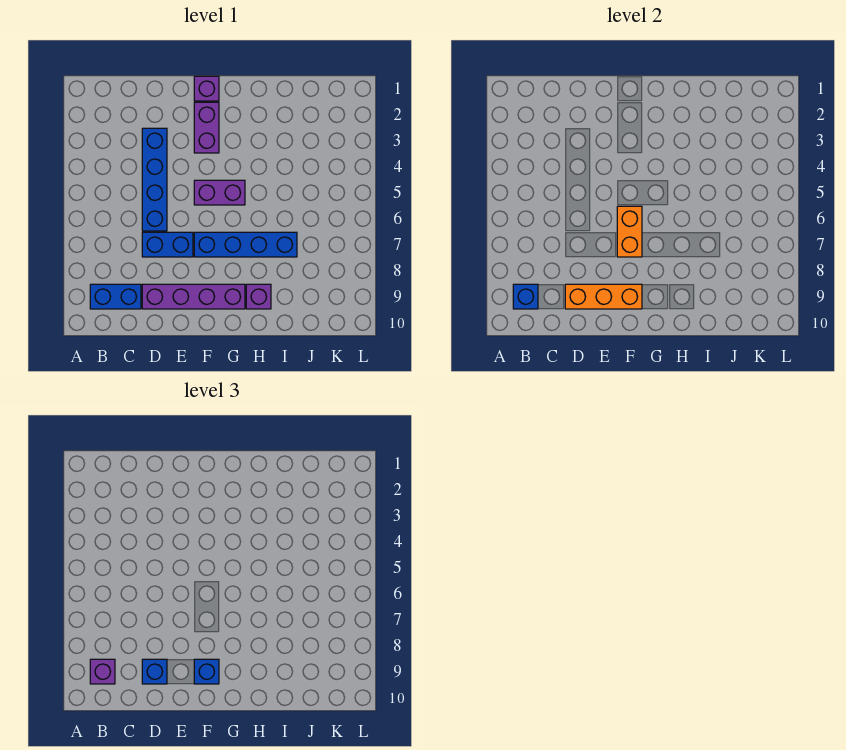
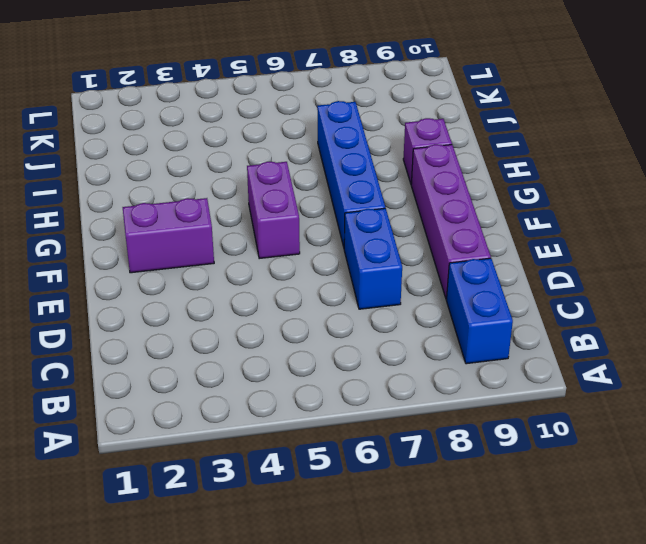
none -> blue brick D3:D6 level 1
none -> purple brick F1 level 1
none -> blue brick B9 level 2

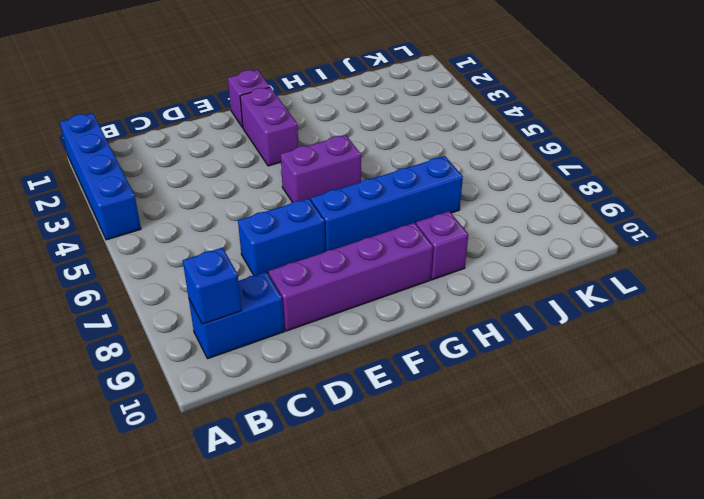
blue brick A1:A4 level 1 -> blue brick D3:D6 level 1
none -> orange brick D9:F9 level 2
none -> orange brick F6:F7 level 2
none -> purple brick B9 level 3

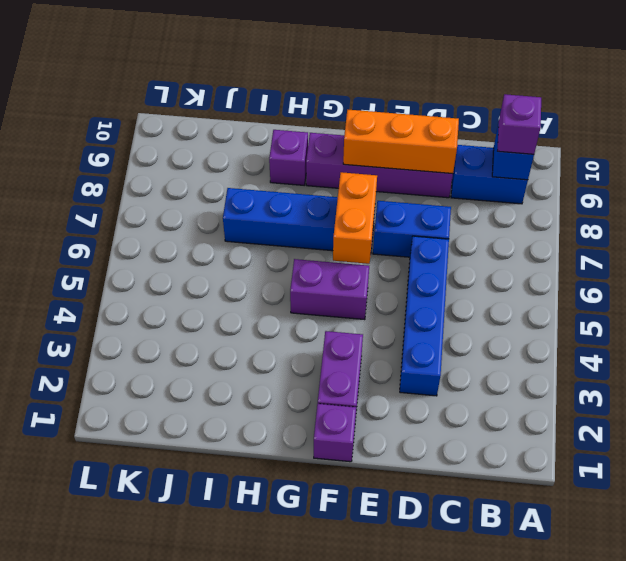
none -> blue brick D9 level 3
none -> blue brick F9 level 3

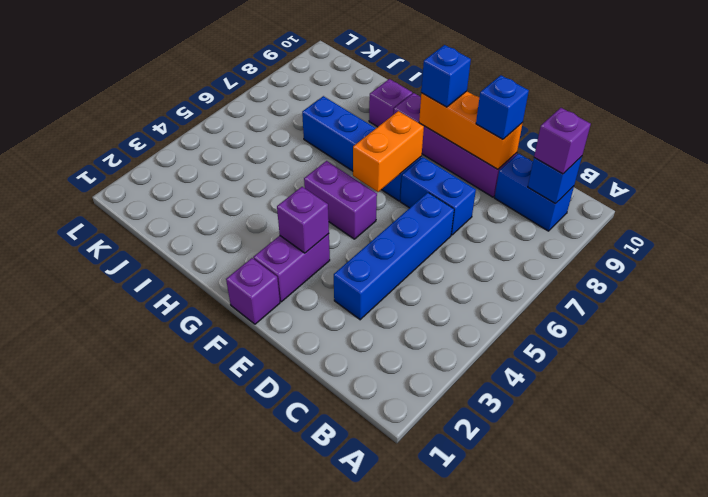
purple brick F3 level 2 -> none

